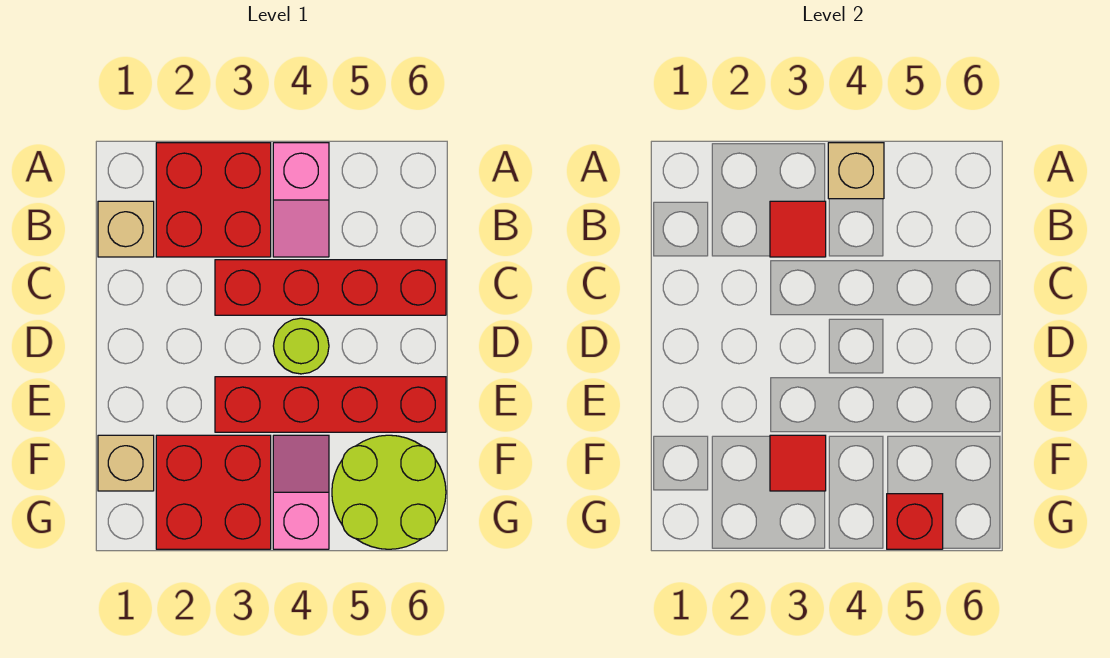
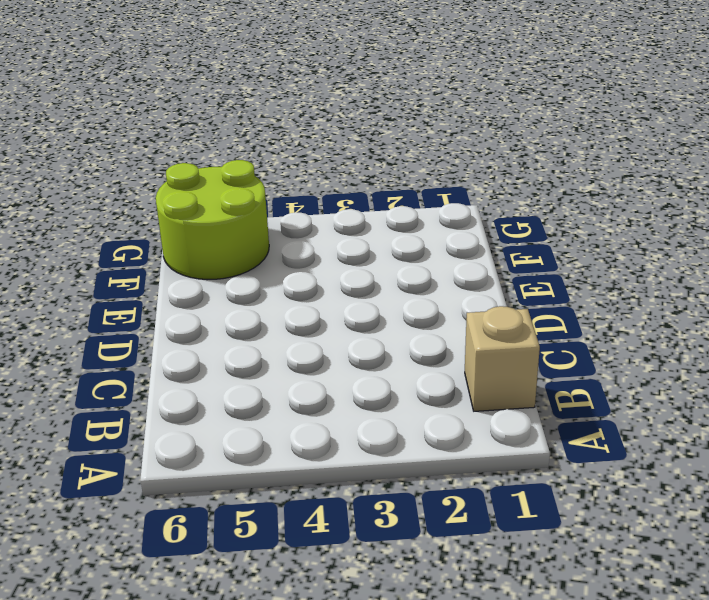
none -> red brick A2:B3 level 1
none -> pink slope A4:B4 level 1 top A
none -> red brick C3:C6 level 1

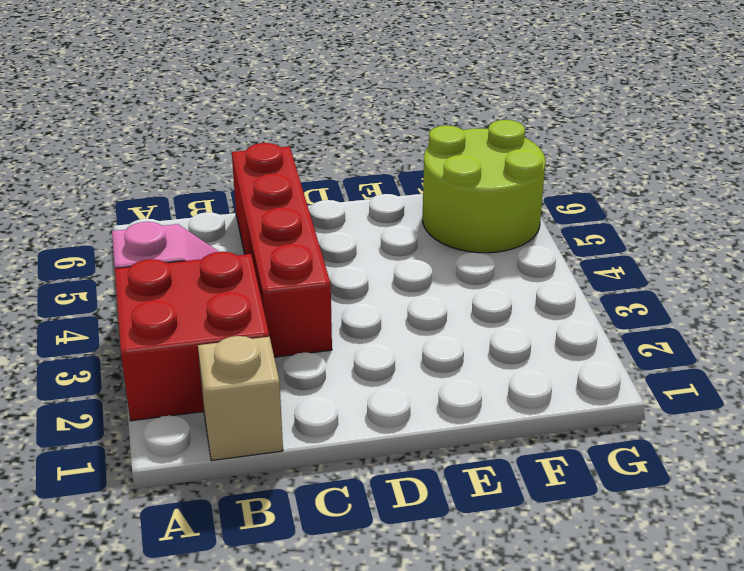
none -> lime round brick D4 level 1
none -> red brick E3:E6 level 1
none -> tan brick F1 level 1

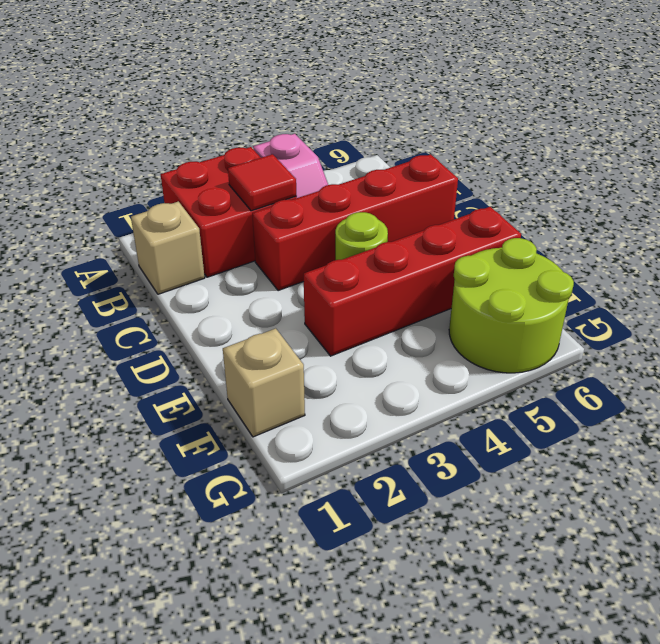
none -> red brick F2:G3 level 1
none -> pink slope F4:G4 level 1 top G
none -> tan brick A4 level 2

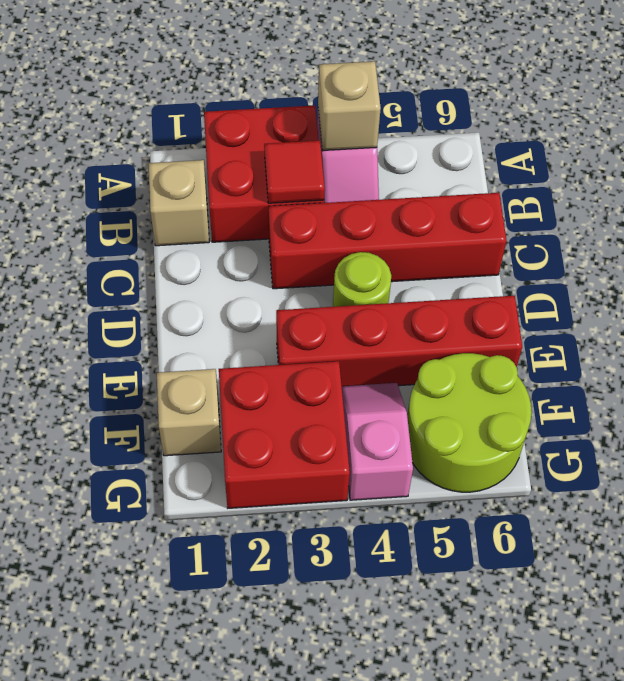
none -> red tile F3 level 2
none -> red brick G5 level 2

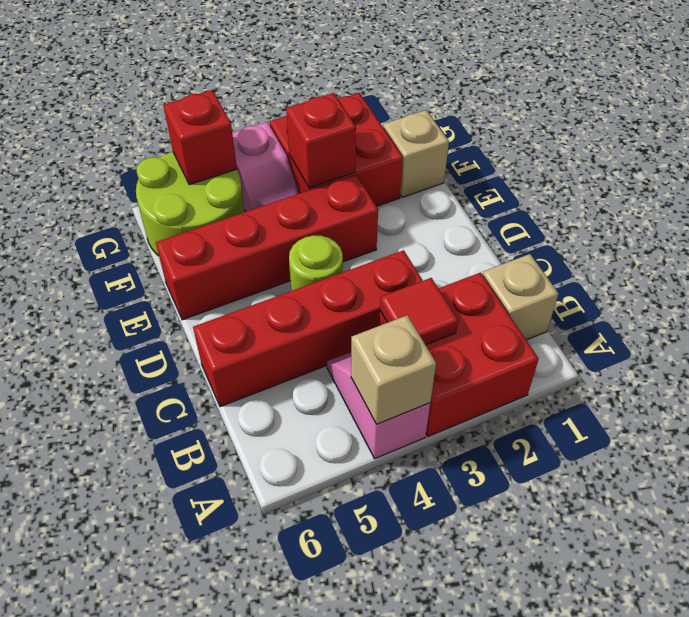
red brick F3 level 2 -> red tile F3 level 2

